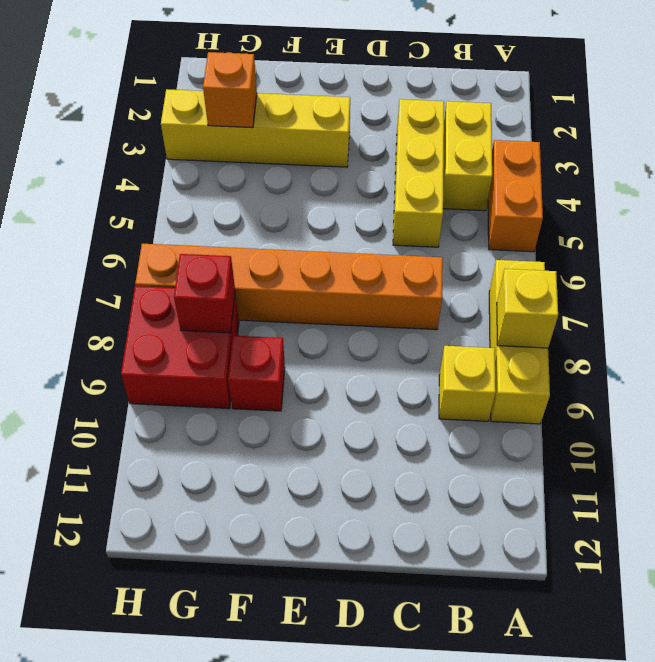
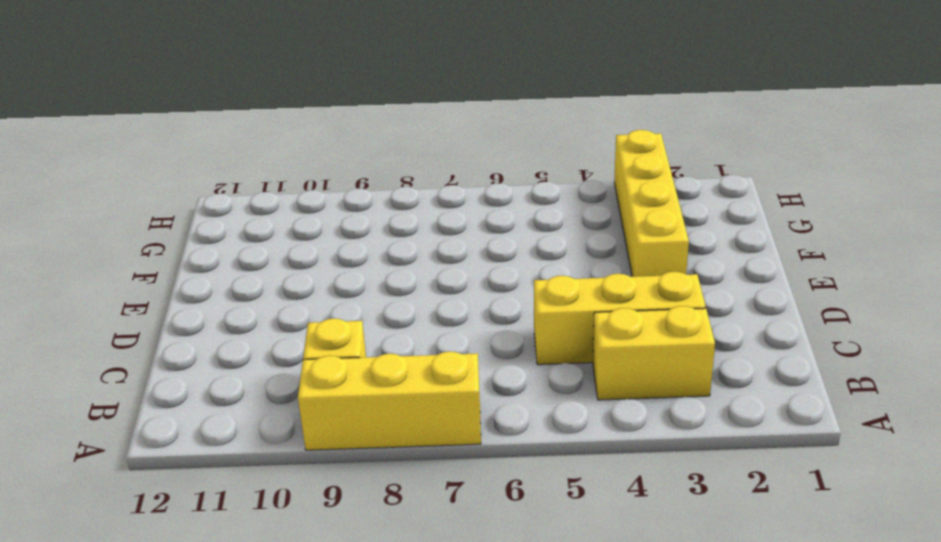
none -> orange brick A4:A5 level 1
none -> orange brick C7:H7 level 1
none -> red brick F9 level 1

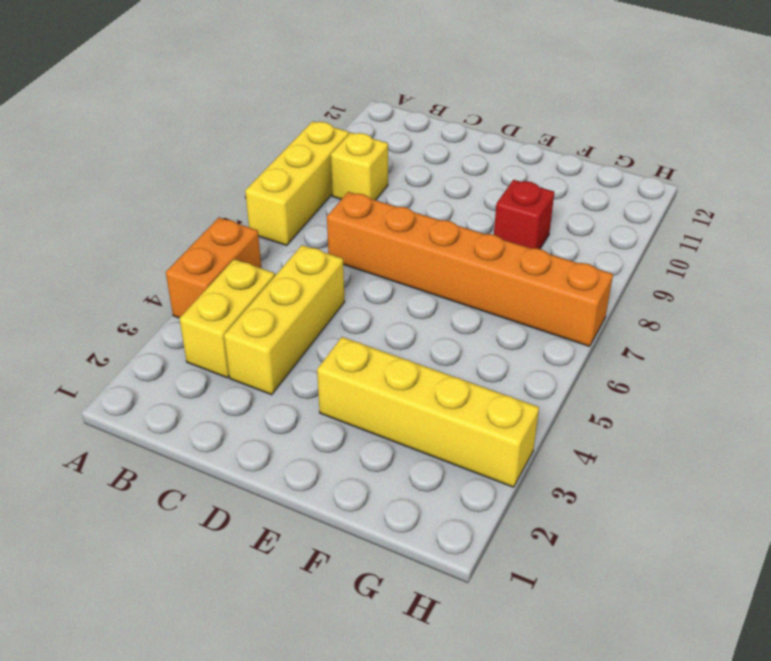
none -> red brick G8:H9 level 1
none -> yellow brick A8 level 2
none -> orange brick G3 level 2

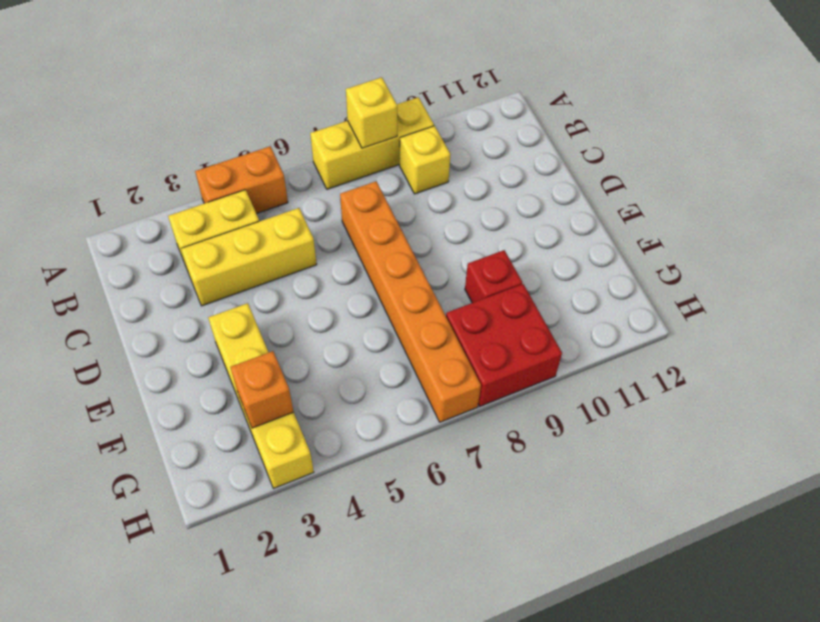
none -> red brick G8 level 2

